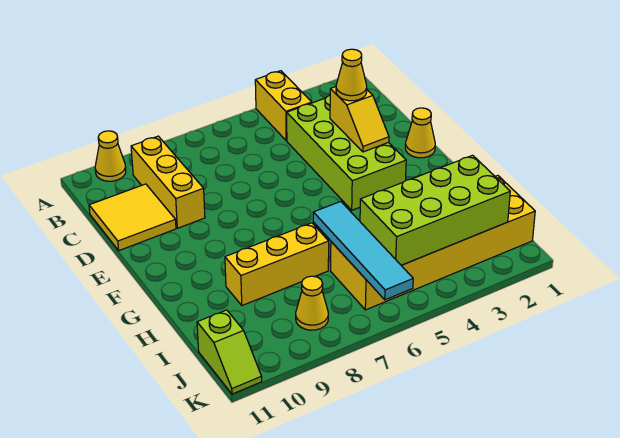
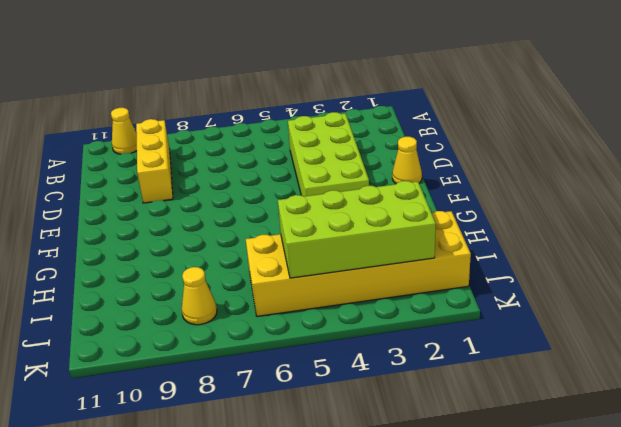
none -> yellow brick A4:B4 level 1
none -> yellow tile C10:D11 level 1
none -> yellow brick H7:H9 level 1

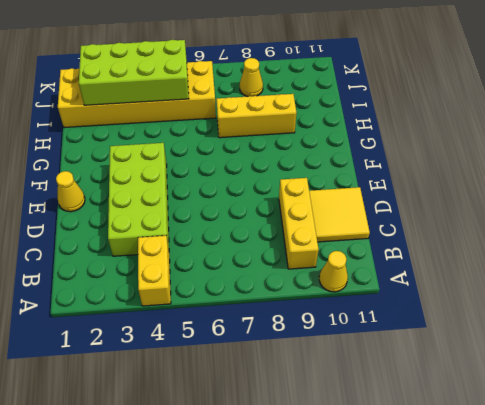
none -> lime slope J11:K11 level 1 top J
none -> yellow slope D3:E3 level 2 top D
none -> cyan tile H6:K6 level 2

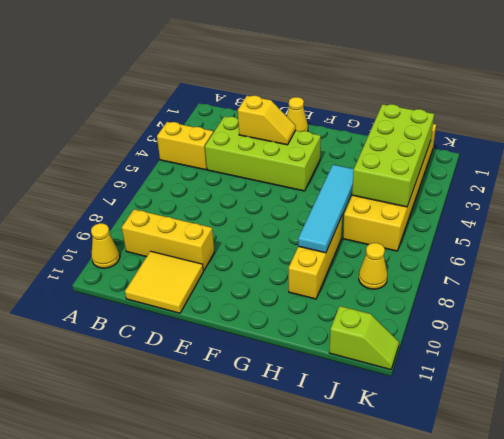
cyan tile H5:H8 level 2 -> cyan tile H6:K6 level 2
none -> yellow cone D3 level 3

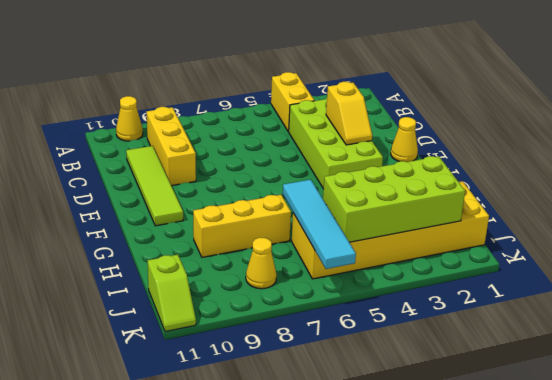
lime tile C10:F10 level 1 -> yellow tile C10:D11 level 1
none -> yellow cone D3 level 3

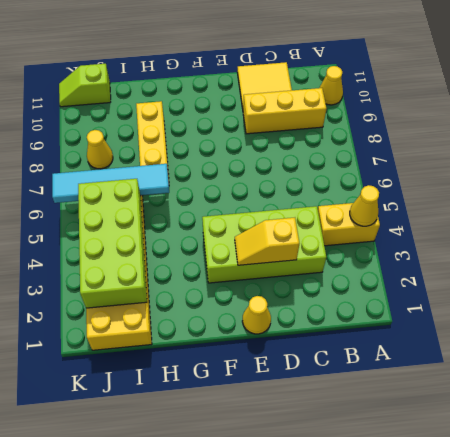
yellow cone A4 level 2 -> yellow cone D3 level 3

